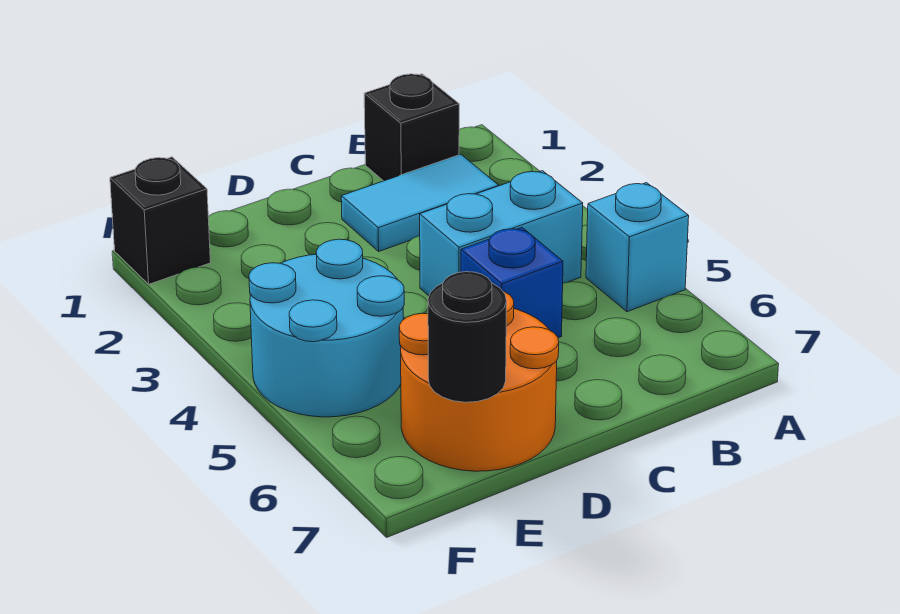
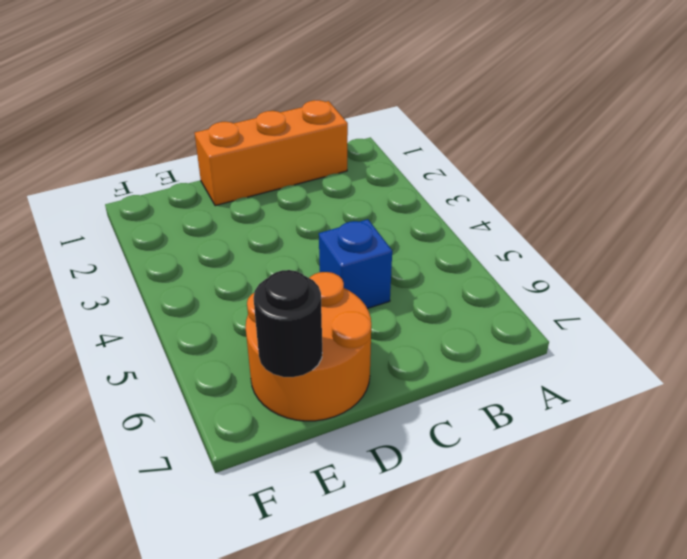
orange brick B1:D1 level 1 -> black brick B1 level 1
none -> cyan brick A5 level 1
none -> cyan tile B2:C2 level 1

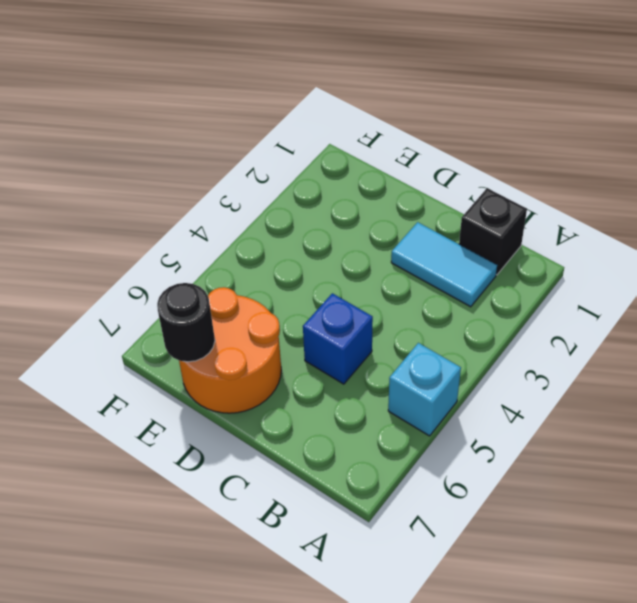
none -> cyan brick B4:C4 level 1
none -> cyan round brick E4:F5 level 1

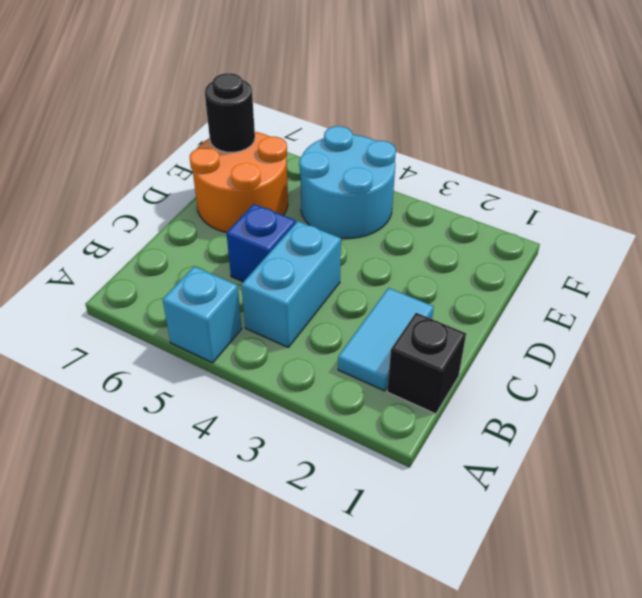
none -> black brick F1 level 1

